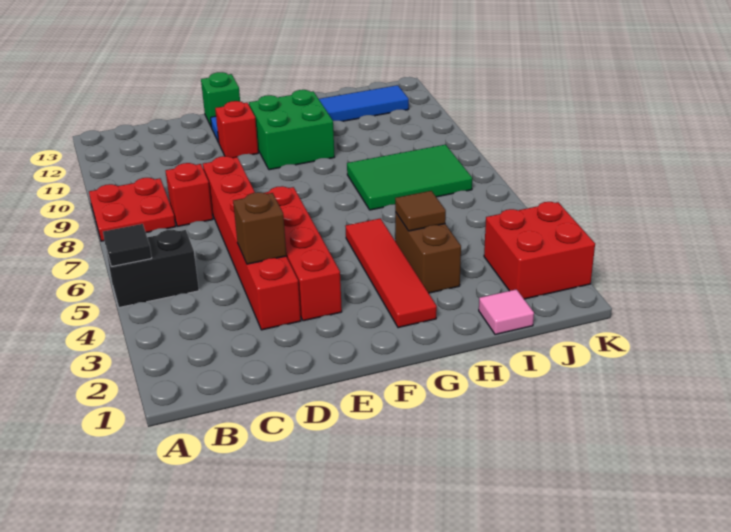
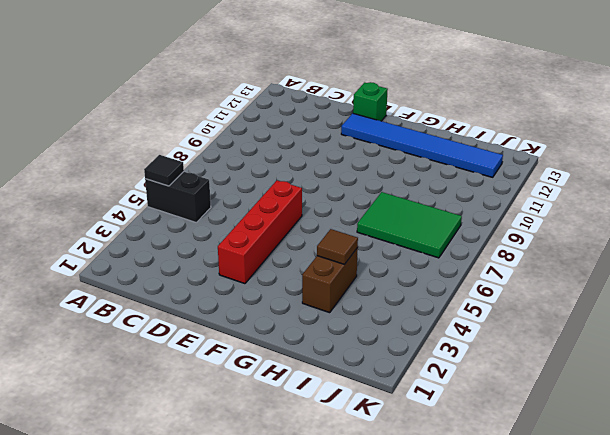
none -> red plate A8:B9 level 1
none -> red brick C8 level 1
none -> red brick D3:D8 level 1

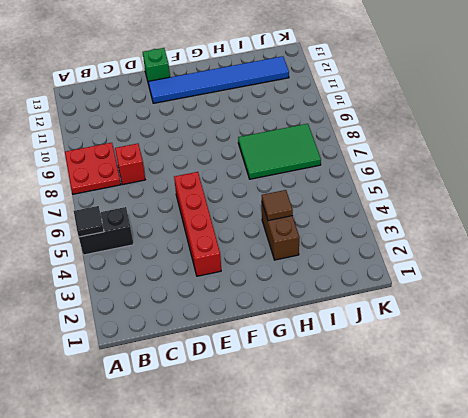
none -> red brick D3:D8 level 1
none -> red brick E11 level 1
none -> green brick F10:G11 level 1

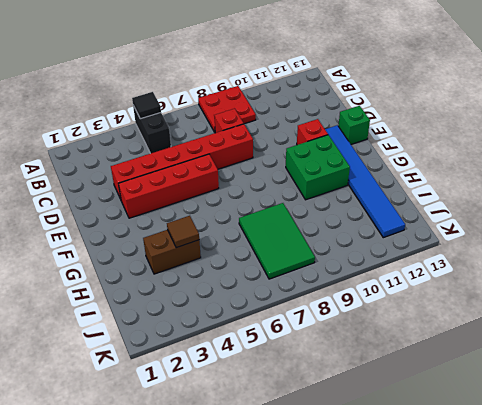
none -> red tile G2:G5 level 1
none -> pink tile I1 level 1
none -> red brick J2:K3 level 1

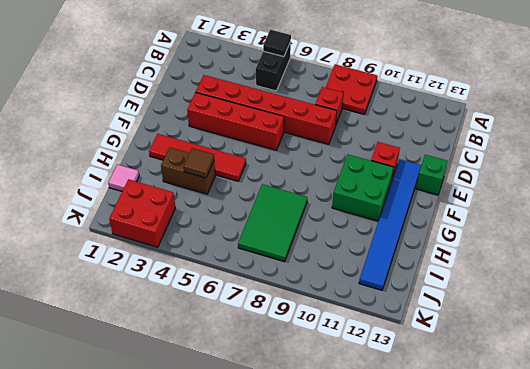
none -> brown brick D4 level 2

